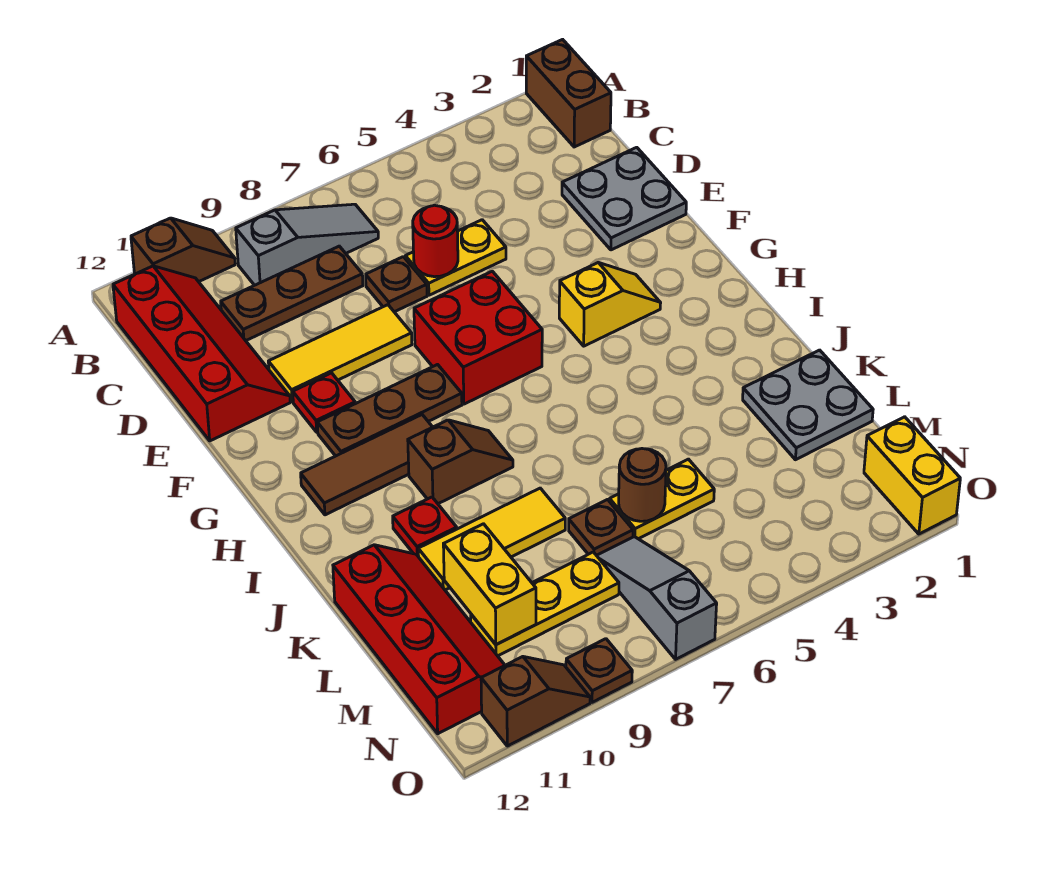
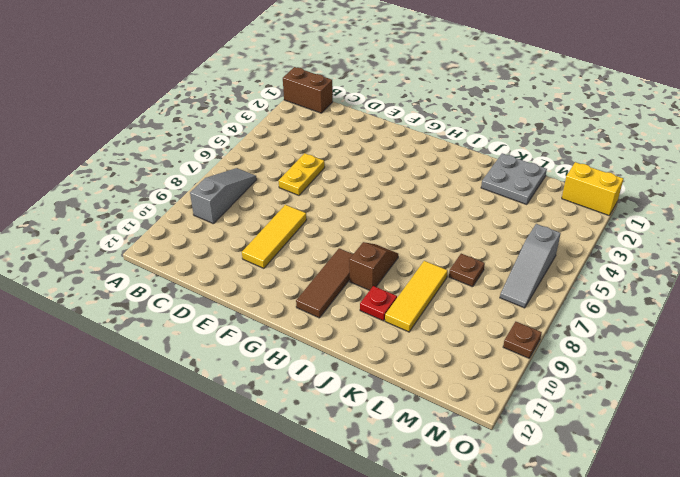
grey slope N5:N7 level 1 top 5 -> grey slope M7:O7 level 1 top O
none -> brown slope A10:A11 level 1 top 11
none -> red slope B11:E12 level 1 top 12
none -> brown plate C8:C10 level 1

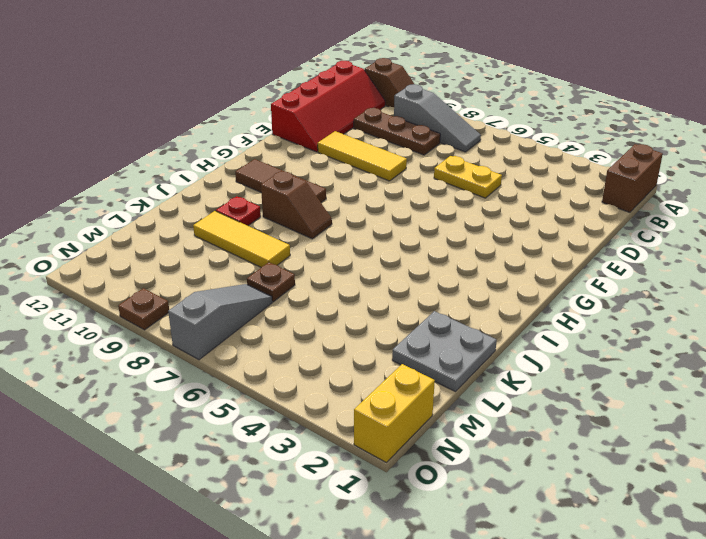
none -> grey plate D1:E2 level 1
none -> brown plate D7 level 1
none -> red brick F6:G7 level 1

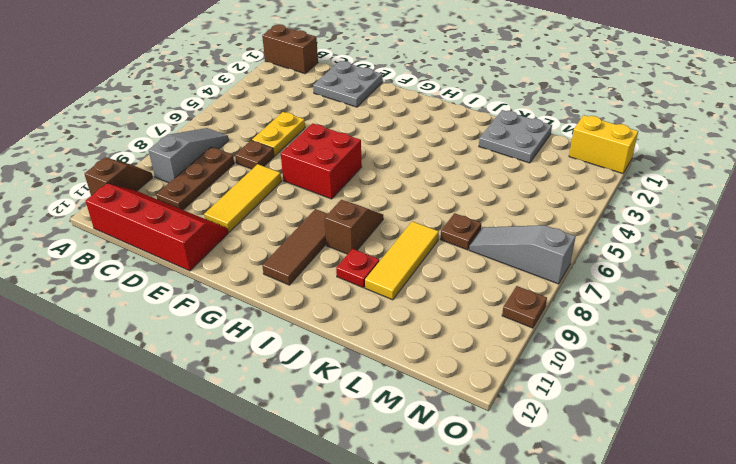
none -> red plate F10 level 1
none -> yellow slope G3:G4 level 1 top 4
none -> brown plate G8:G10 level 1

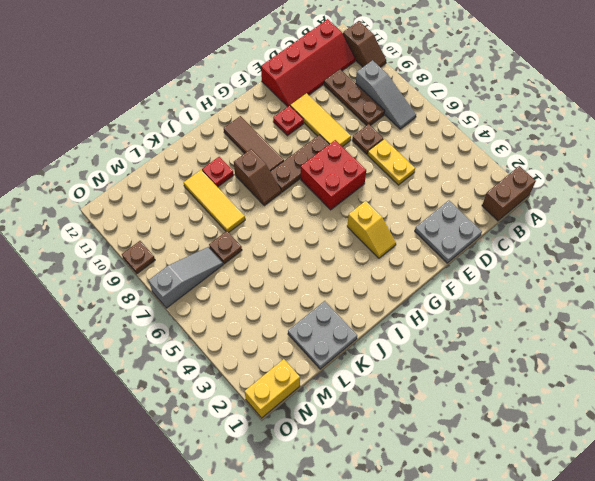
brown plate F8:H8 level 1 -> brown plate G8:G10 level 1
none -> red slope K11:N12 level 1 top 12
none -> yellow plate L5:L6 level 1
none -> yellow plate M8:M10 level 1

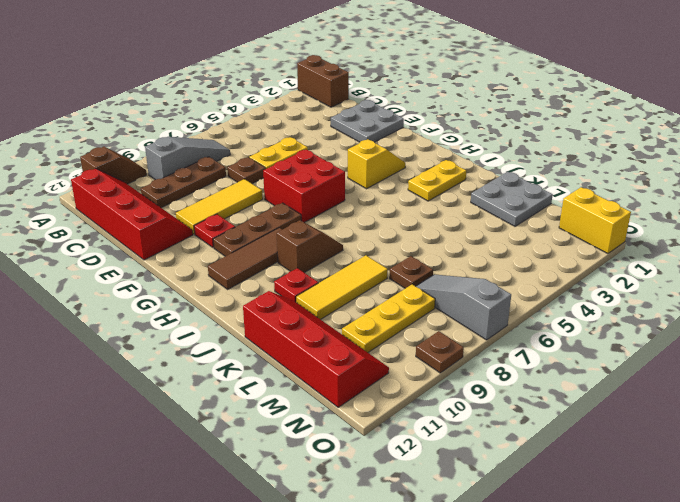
yellow plate I2:I3 level 1 -> yellow plate L5:L6 level 1
none -> brown slope O10:O11 level 1 top 11
none -> red round brick D6 level 2
none -> brown round brick L6 level 2

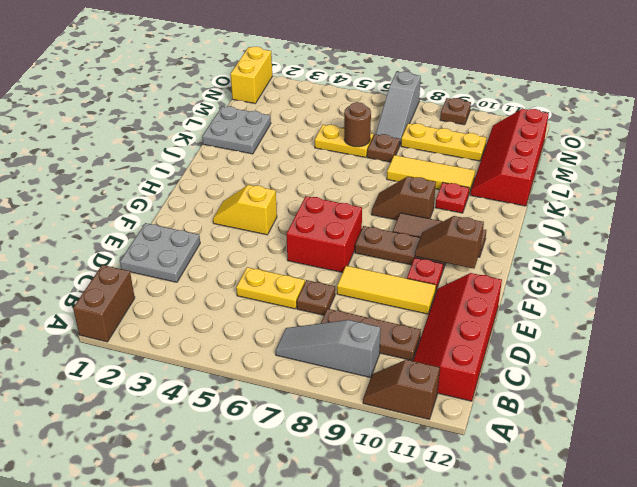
brown slope G10:G11 level 2 top 11 -> brown slope O10:O11 level 1 top 11
none -> red round brick D6 level 2
none -> yellow brick L10:M10 level 2

